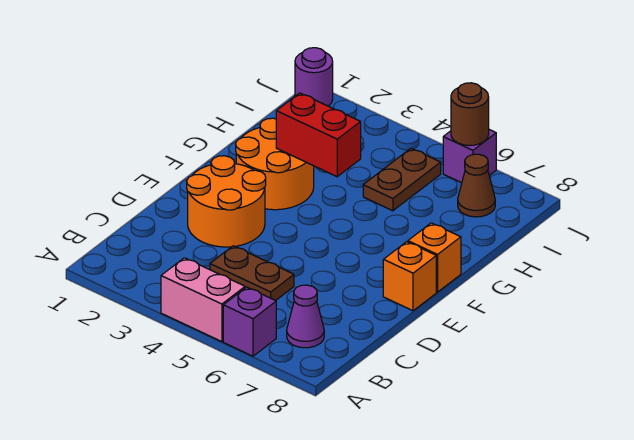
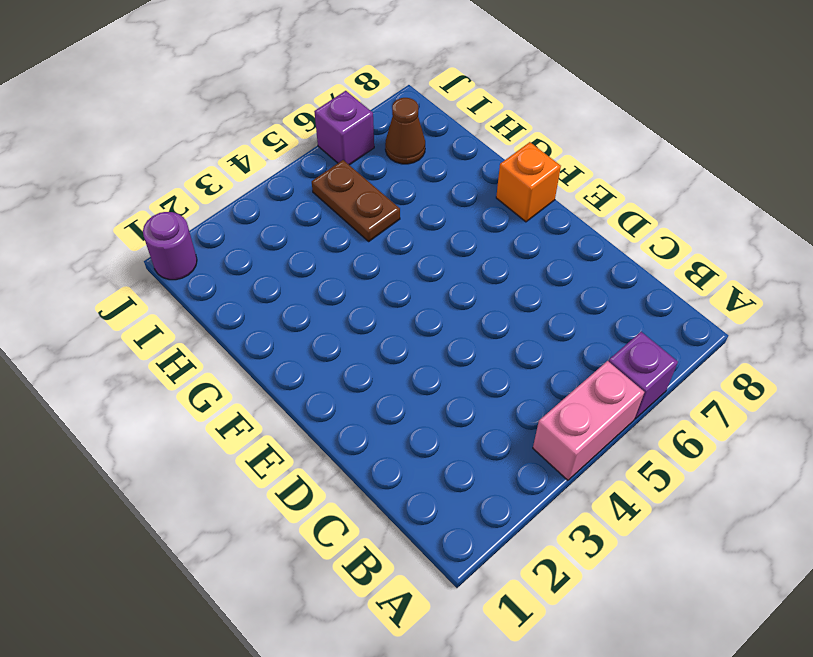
none -> purple cone B7 level 1
none -> brown plate C4:C5 level 1
none -> orange round brick D2:E3 level 1

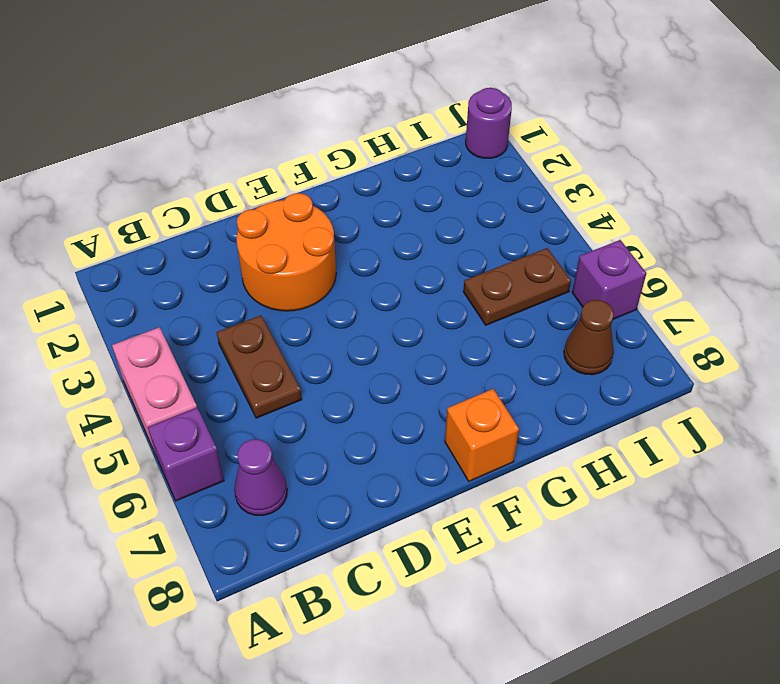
none -> orange brick E8 level 1
none -> orange round brick F2:G3 level 1
none -> red brick G3:G4 level 2

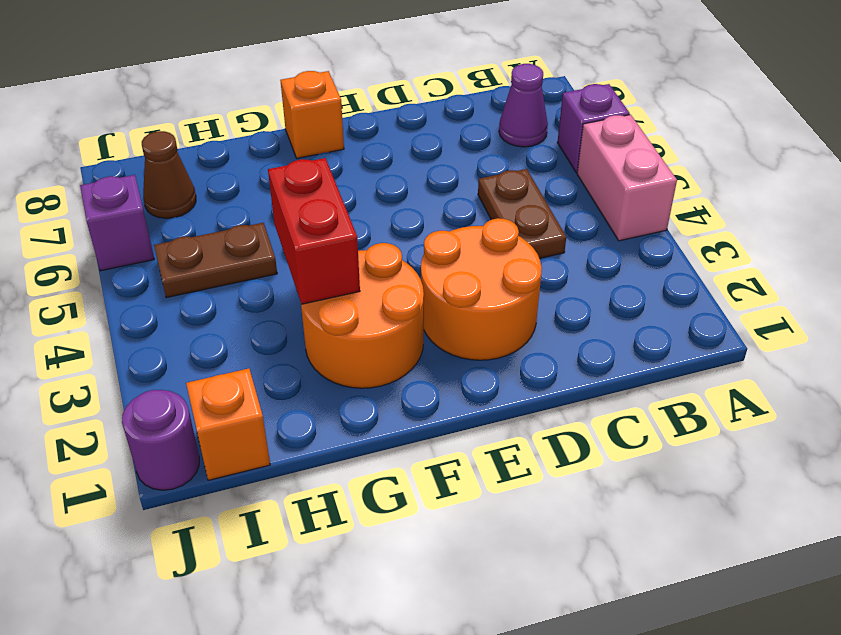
orange brick I1 level 1 -> orange brick E8 level 1
none -> brown round brick J6 level 2

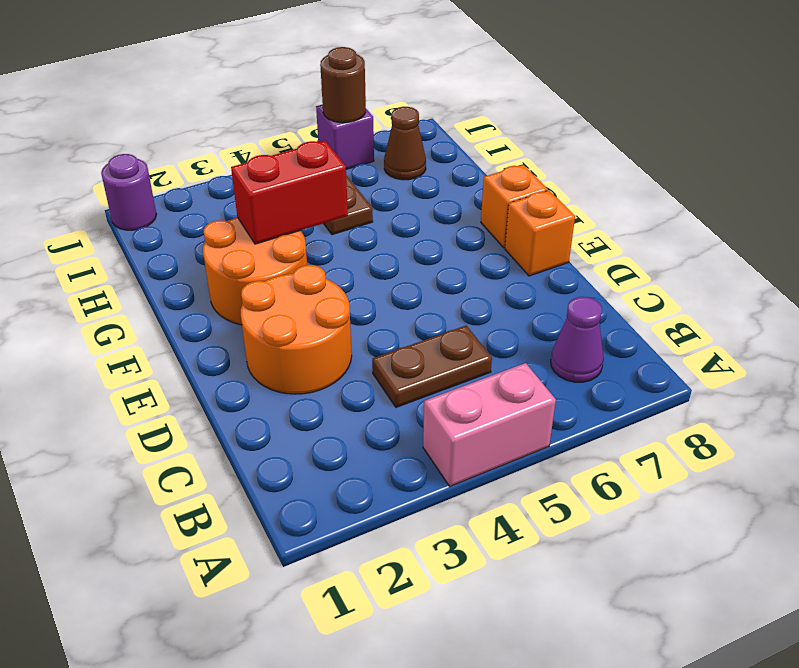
none -> purple brick A6 level 1

